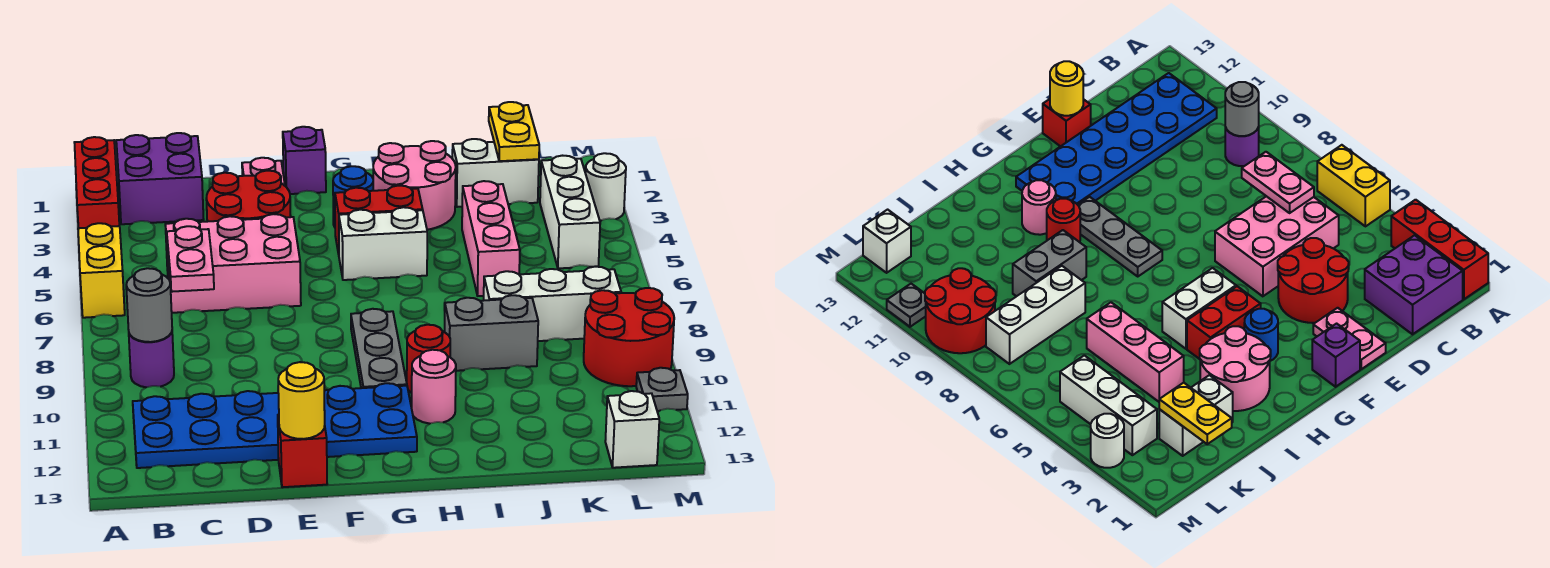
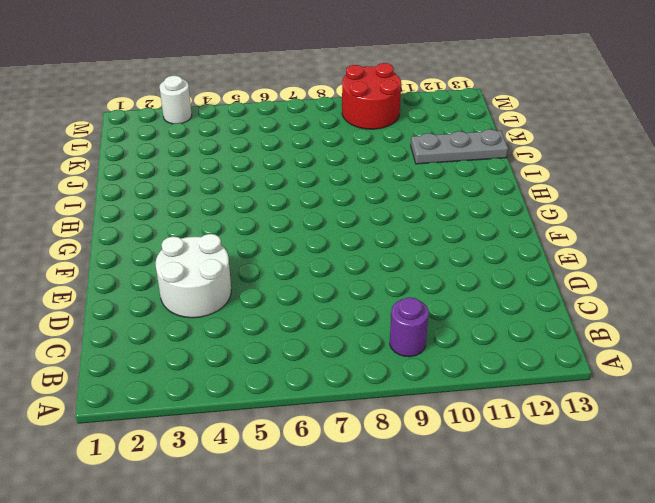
white round brick D3:E4 level 1 -> red round brick D3:E4 level 1
grey plate J11:J13 level 1 -> grey plate G8:G10 level 1
none -> red brick A1:A3 level 1
none -> yellow brick A5:A6 level 1
none -> purple brick B1:C2 level 1
none -> blue plate B11:G12 level 1

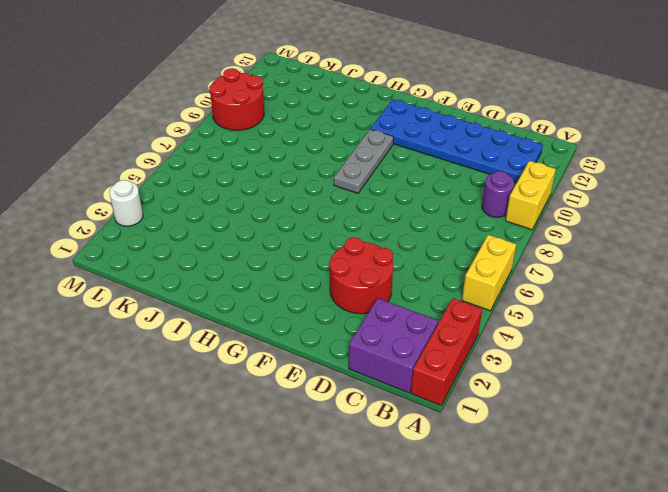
yellow brick A9:A10 level 1 -> none
none -> pink brick C5:E6 level 1
none -> pink plate E1:E2 level 1
none -> red brick E13 level 1
none -> purple brick F1 level 1

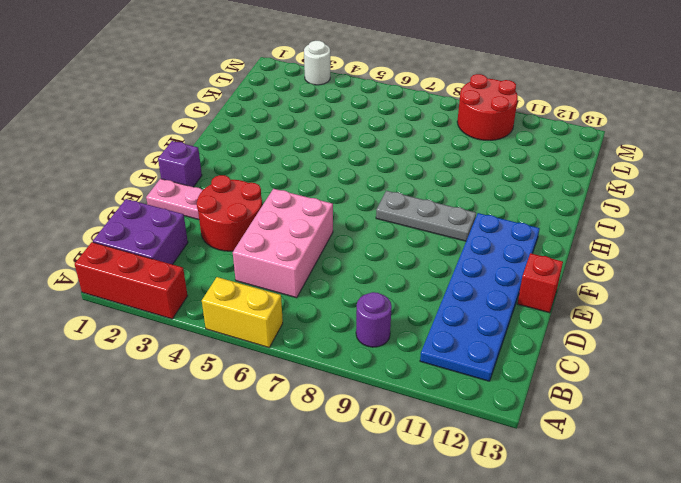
none -> blue round brick G3 level 1
none -> red brick G4:H4 level 1
none -> white brick G5:H5 level 1
none -> pink round brick H2:I3 level 1

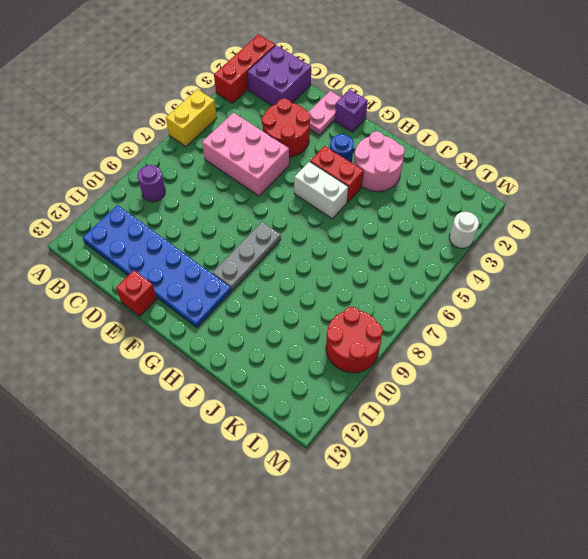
none -> red round brick H10 level 1
none -> pink round brick H11 level 1
none -> grey brick I9:J9 level 1
none -> white brick J2:K2 level 1

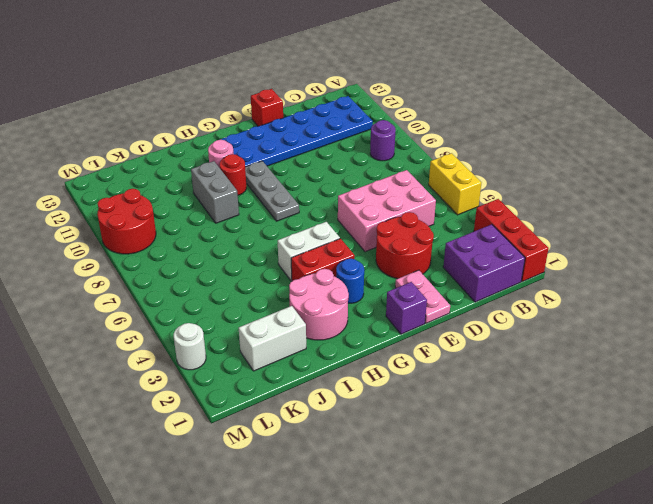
grey brick I9:I10 level 1 -> grey brick I9:J9 level 1
none -> pink brick J4:J6 level 1
none -> white brick J8:L8 level 1
none -> white brick L3:L5 level 1
none -> white brick L13 level 1

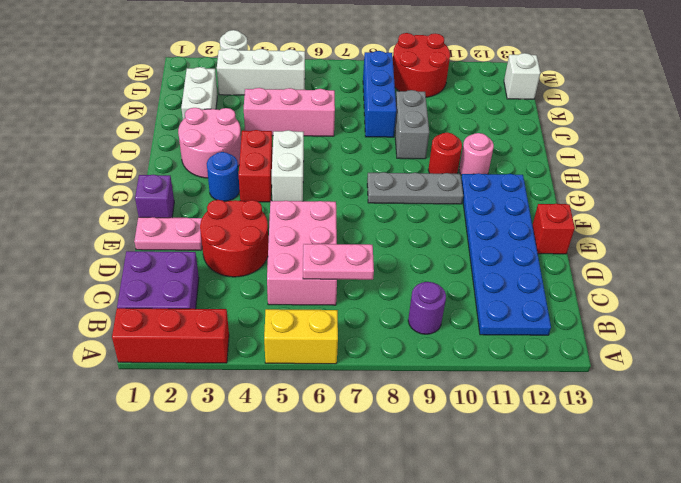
blue brick J8:L8 level 1 -> white brick J8:L8 level 1
none -> grey plate M11 level 1
none -> grey round brick B9 level 2
none -> yellow round brick E13 level 2
none -> yellow plate K1:K2 level 2

